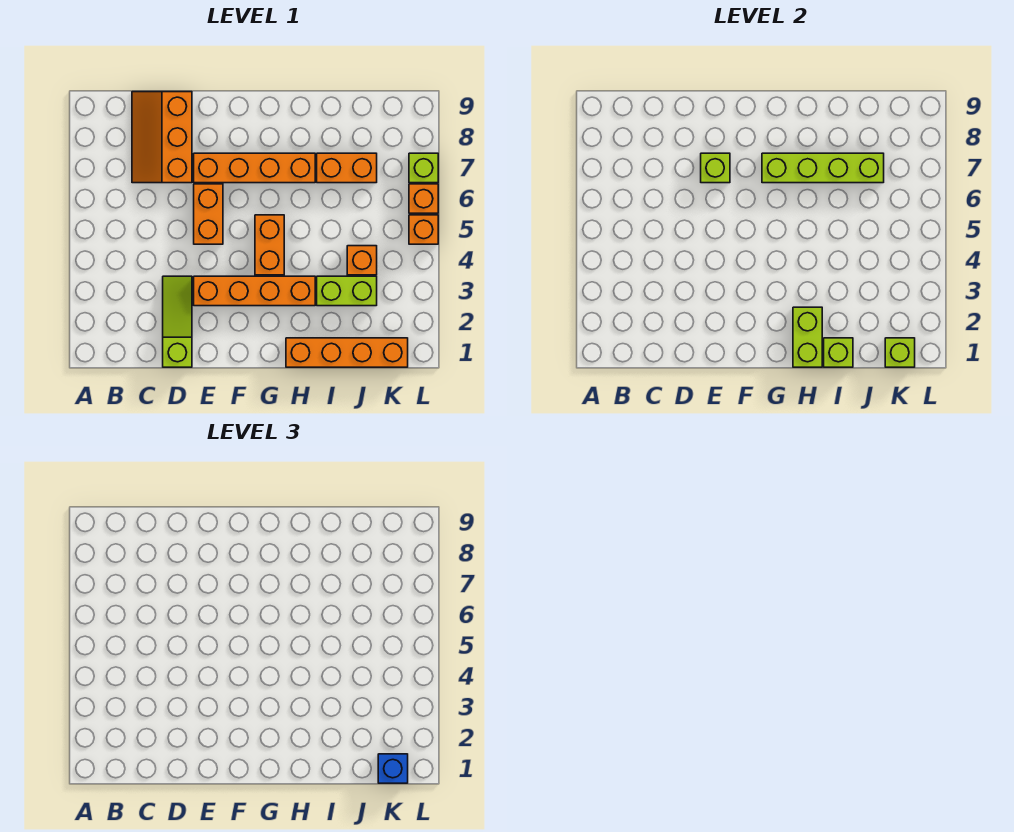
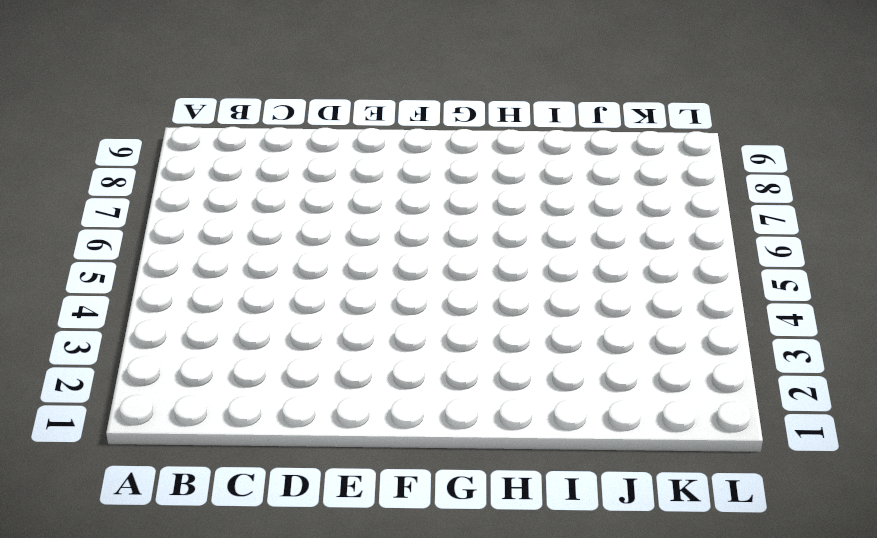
none -> orange slope C7:D9 level 1 top D
none -> lime slope D1:D3 level 1 top 1
none -> orange brick E3:H3 level 1

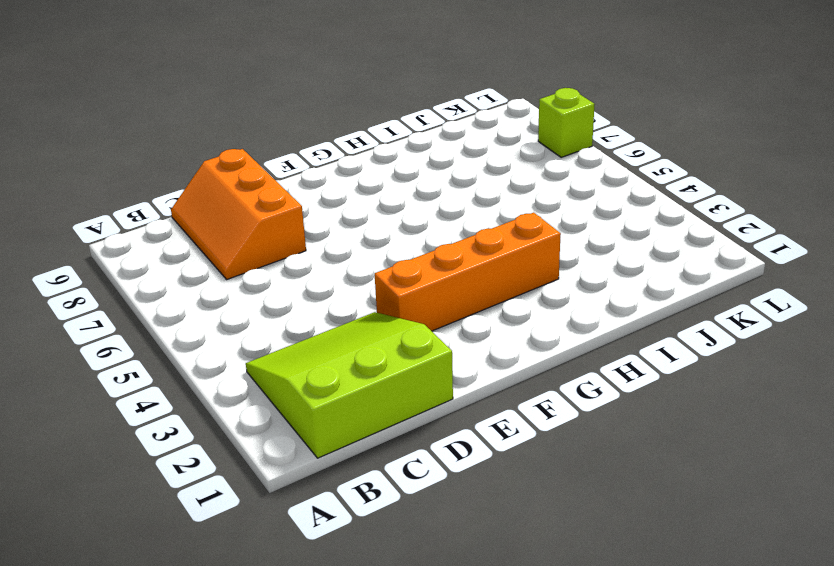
lime slope B1:D3 level 1 top 1 -> lime slope D1:D3 level 1 top 1
none -> orange brick E5:E6 level 1
none -> orange brick E7:H7 level 1
none -> orange brick G4:G5 level 1

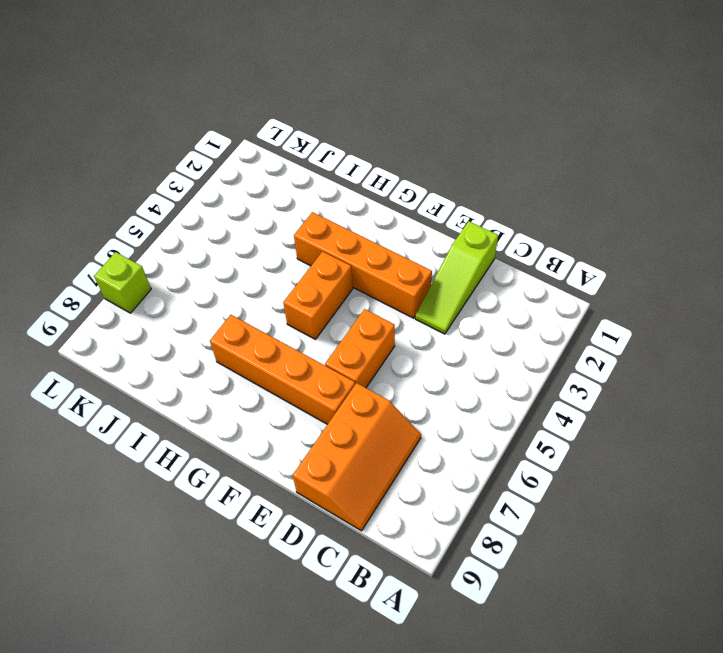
none -> orange brick H1:K1 level 1
none -> lime brick I3:J3 level 1
none -> orange brick I7:J7 level 1

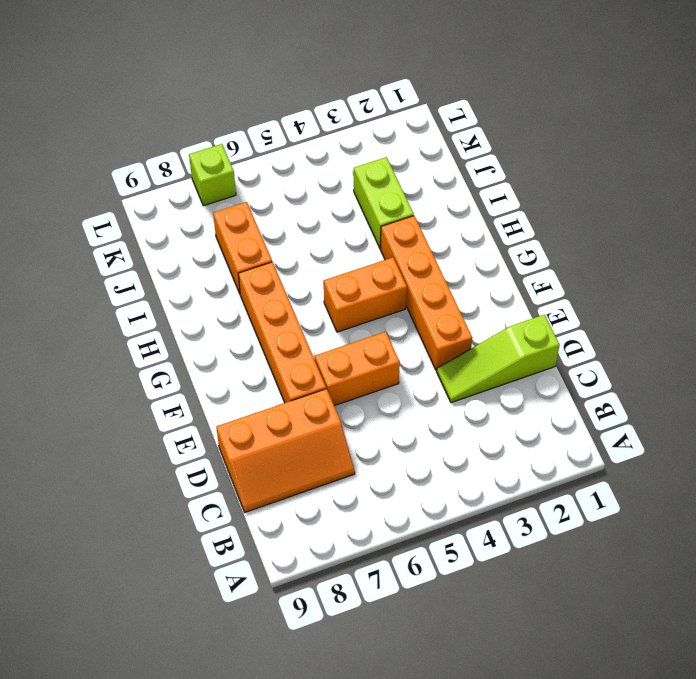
none -> orange brick H1:K1 level 1
none -> orange brick J4 level 1
none -> orange brick L5 level 1

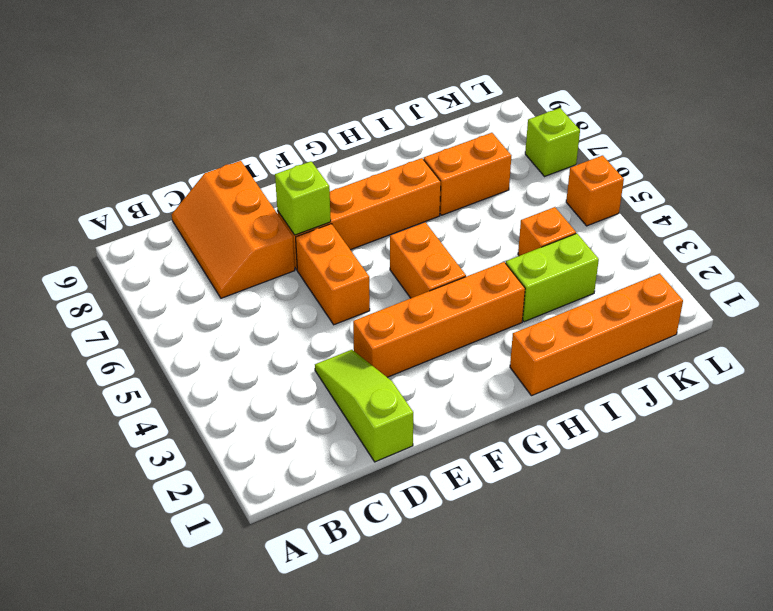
none -> orange brick L6 level 1
none -> lime brick G7:J7 level 2
none -> lime brick H1:H2 level 2

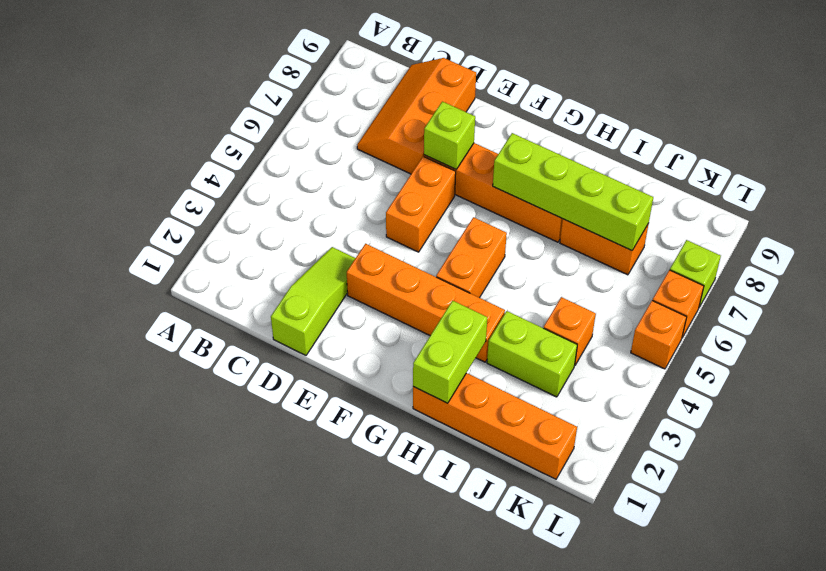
none -> lime brick I1 level 2
none -> lime brick K1 level 2
none -> blue brick K1 level 3

